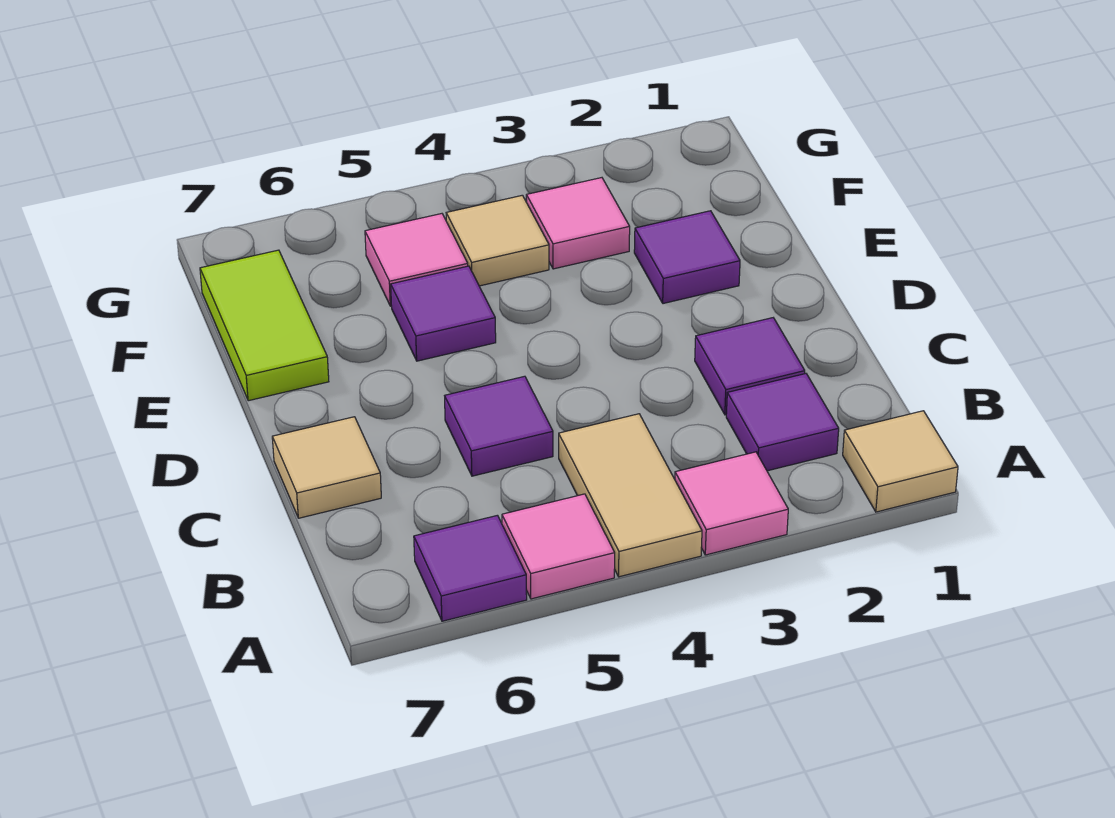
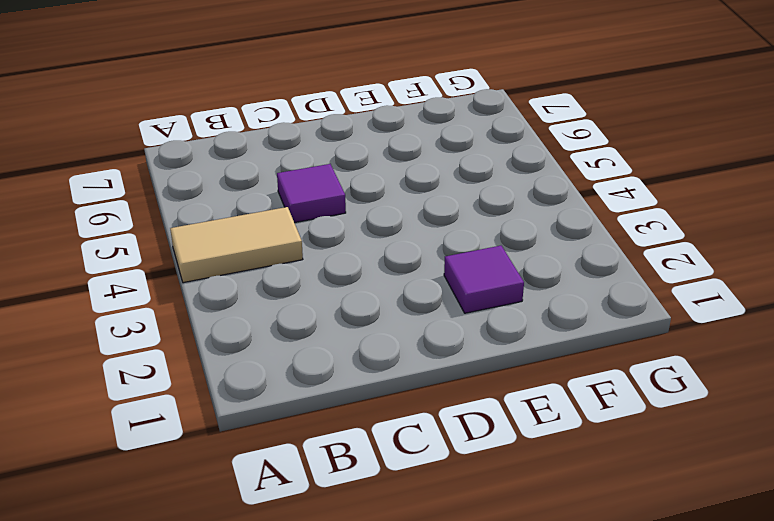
none -> tan tile A1 level 1
none -> pink tile A3 level 1
none -> pink tile A5 level 1

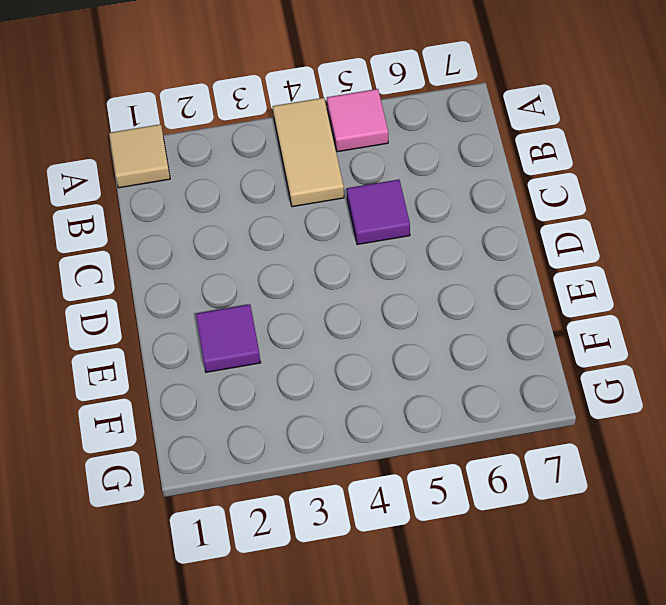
none -> pink tile A3 level 1
none -> purple tile A6 level 1
none -> purple tile B2 level 1

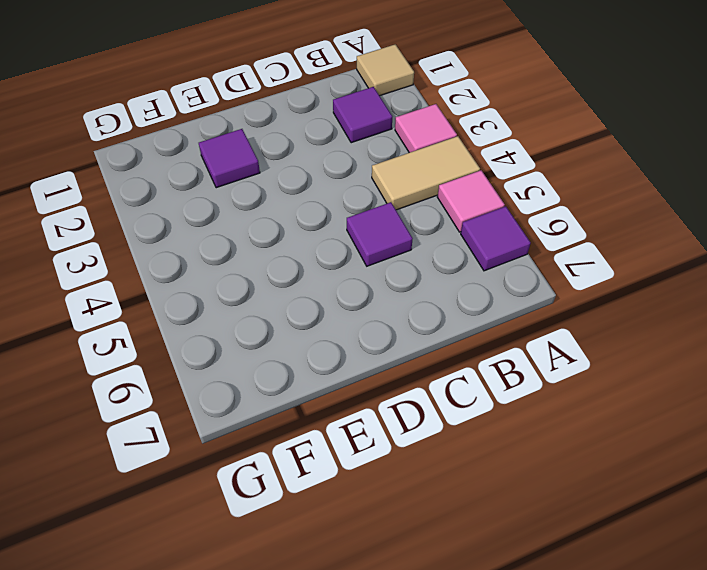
none -> purple tile C2 level 1
none -> tan tile C7 level 1
none -> purple tile E5 level 1

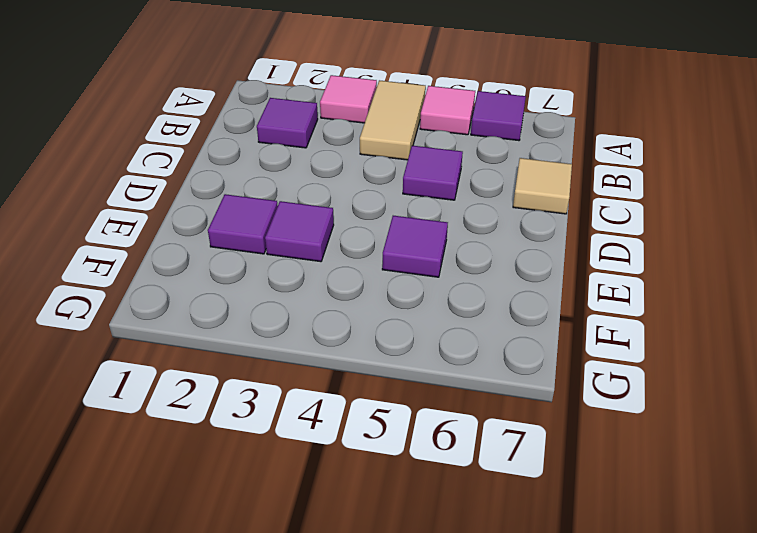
purple tile E3 level 1 -> purple tile C2 level 1
none -> tan tile A1 level 1
none -> lime tile E7:F7 level 1
none -> pink tile F3 level 1

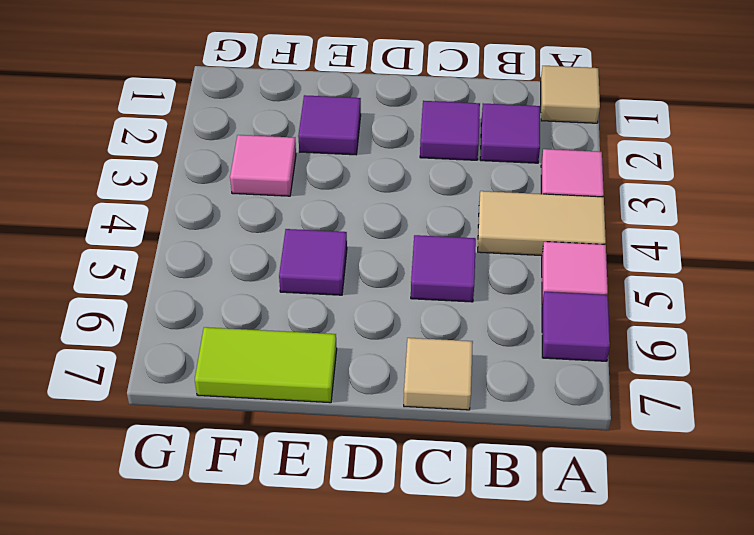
none -> tan tile F4 level 1
none -> pink tile F5 level 1

